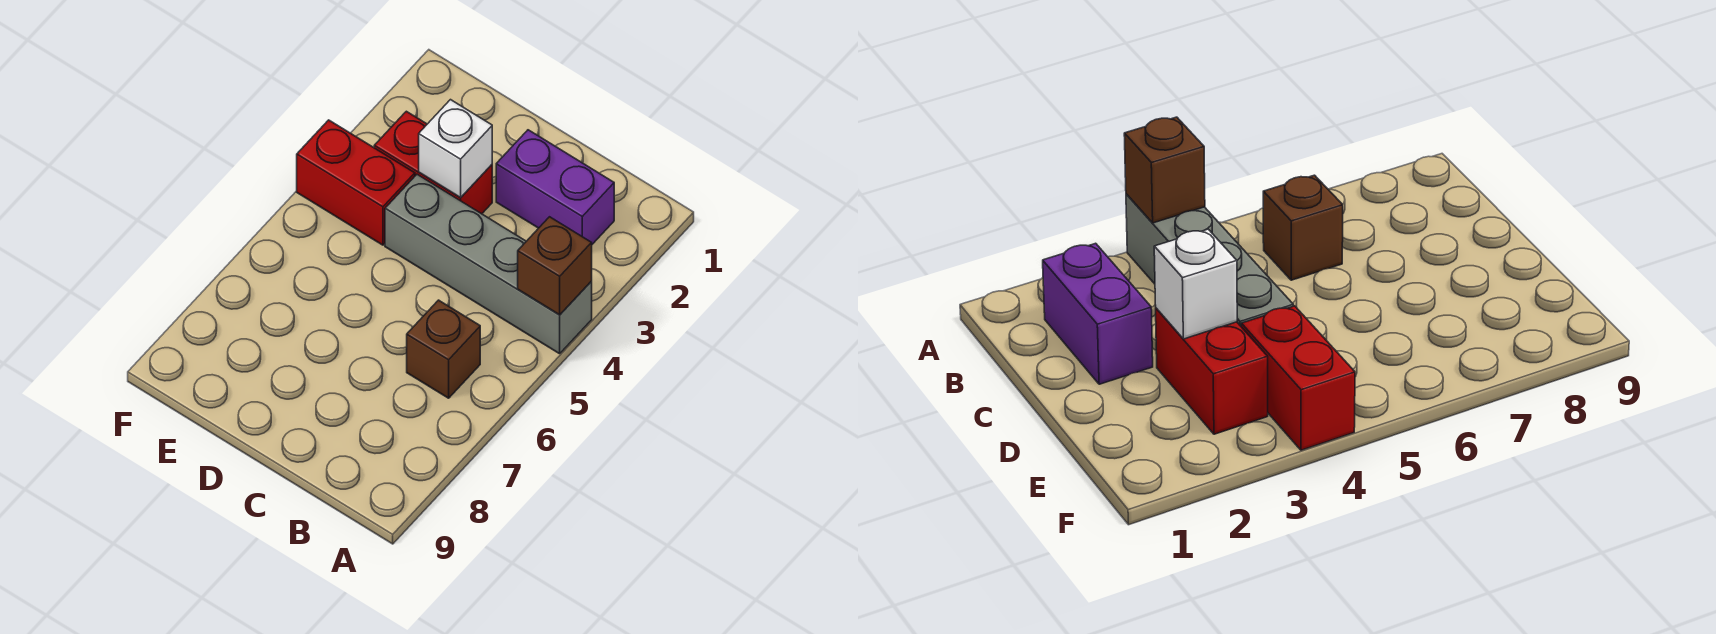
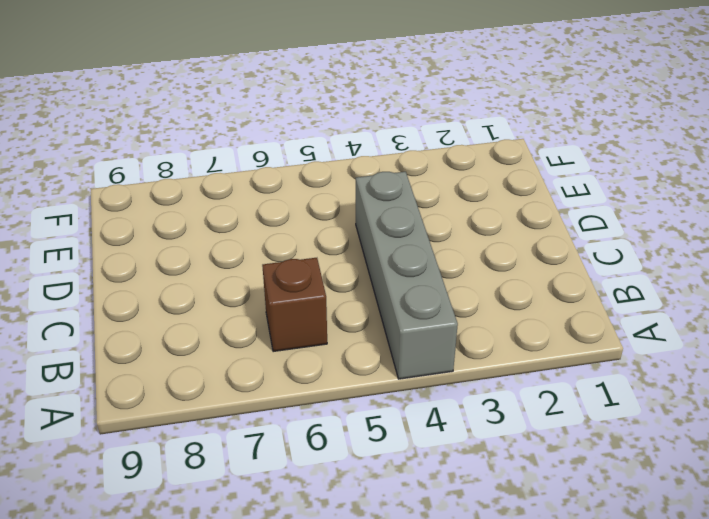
none -> purple brick B2:C2 level 1
none -> red brick D3:E3 level 1

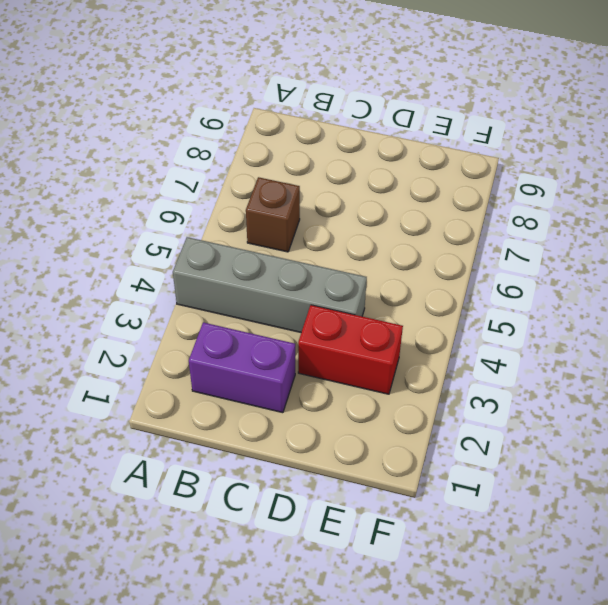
none -> red brick E4:F4 level 1
none -> brown brick A4 level 2

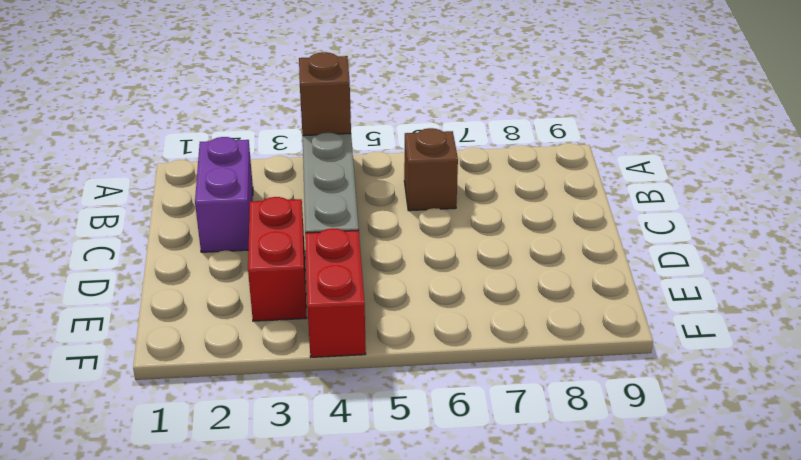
none -> white brick D3 level 2

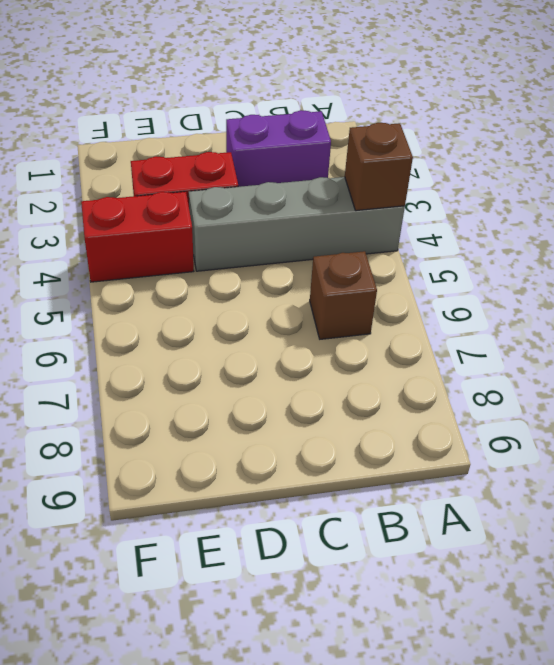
none -> white brick D3 level 2

